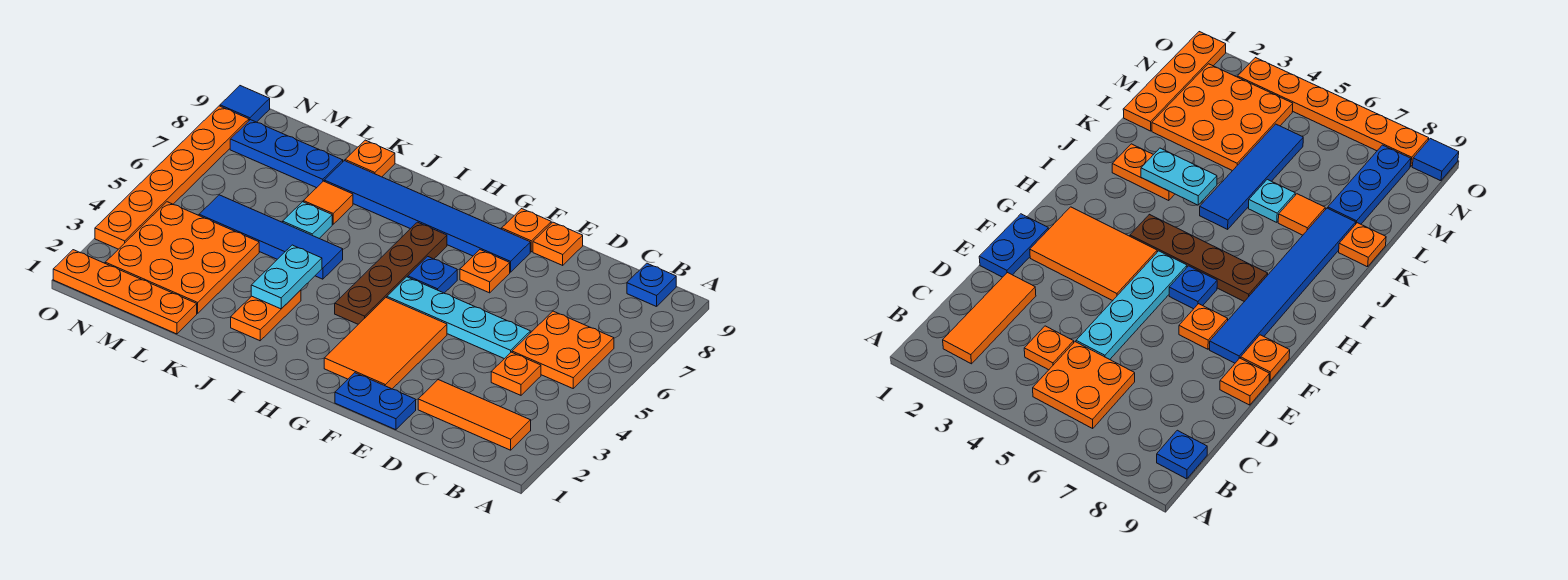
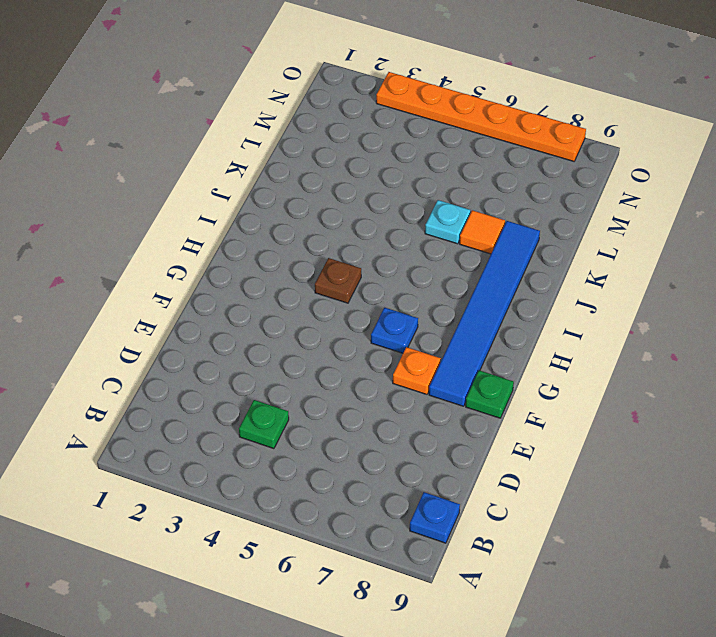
green plate C4 level 1 -> orange plate C4 level 1
green plate F9 level 1 -> orange plate F9 level 1
brown plate H4 level 1 -> brown plate H4:H7 level 1
none -> orange tile B2:D2 level 1
none -> orange plate B5:C6 level 1
none -> cyan plate D5:G5 level 1

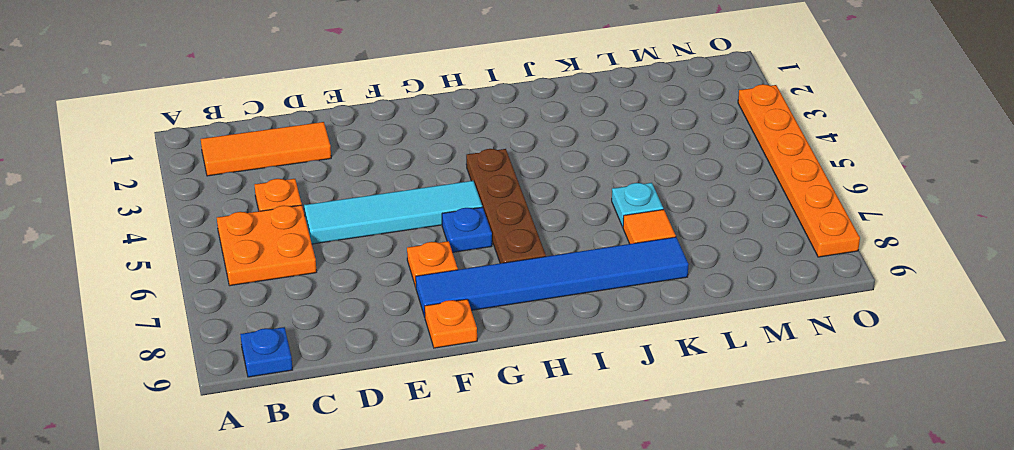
cyan tile D5:G5 level 1 -> cyan plate D5:G5 level 1
none -> blue plate E1:F1 level 1
none -> orange plate E9 level 1
none -> orange tile F2:G4 level 1

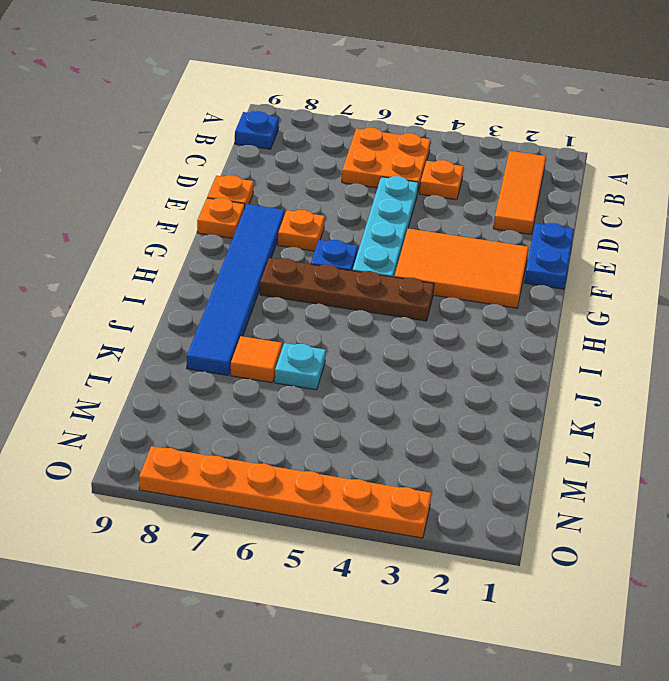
none -> orange plate J2:J3 level 1
none -> blue tile J5:M5 level 1
none -> orange plate K9 level 1

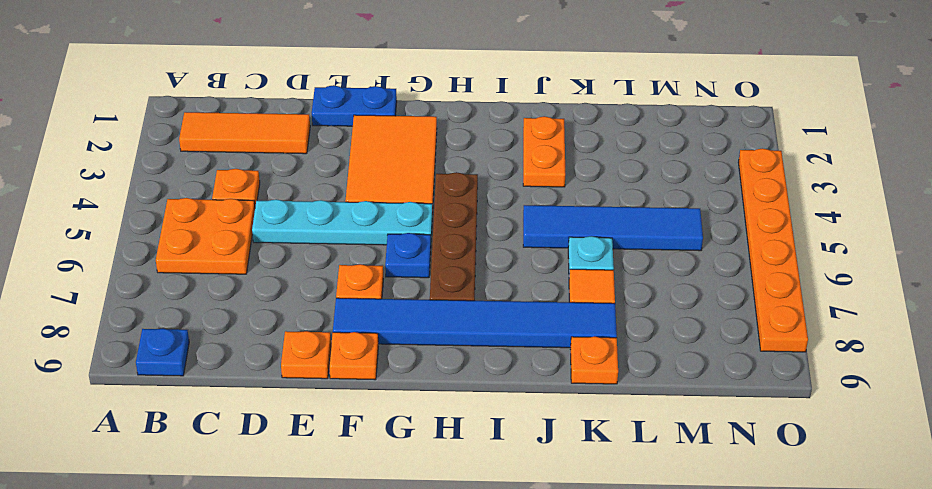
none -> orange plate L1:O1 level 1
none -> orange plate L2:N4 level 1
none -> blue plate L8:N8 level 1

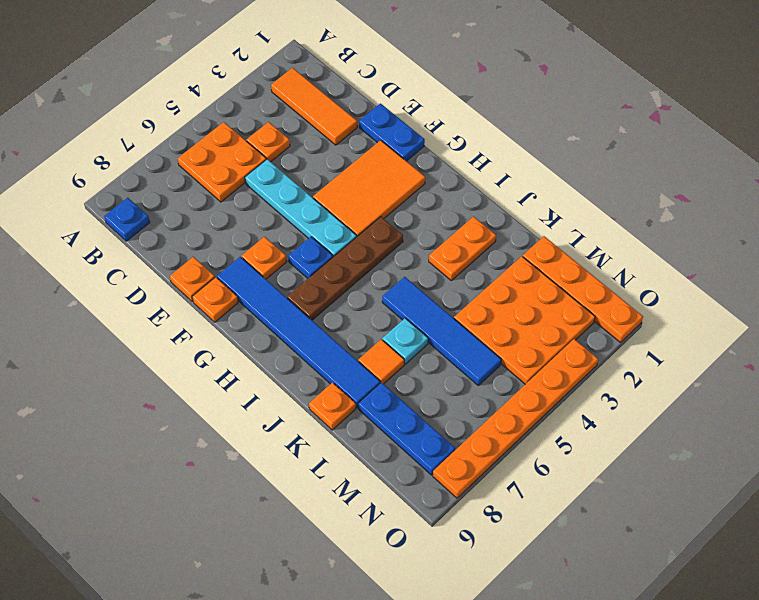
none -> blue tile O9 level 1
none -> cyan plate J3:J4 level 2

